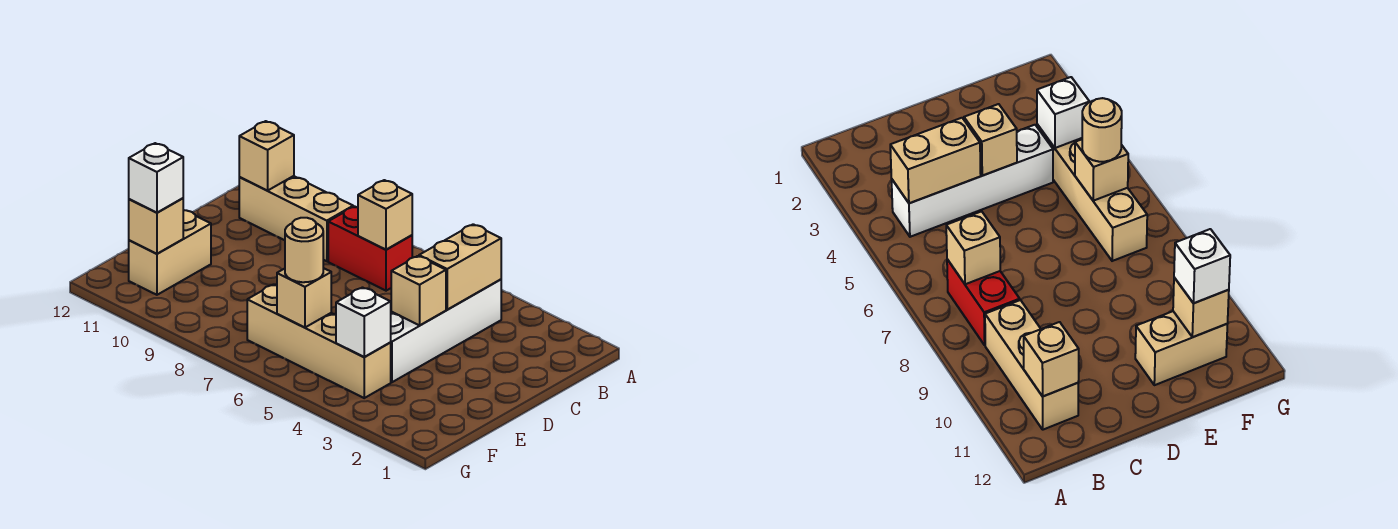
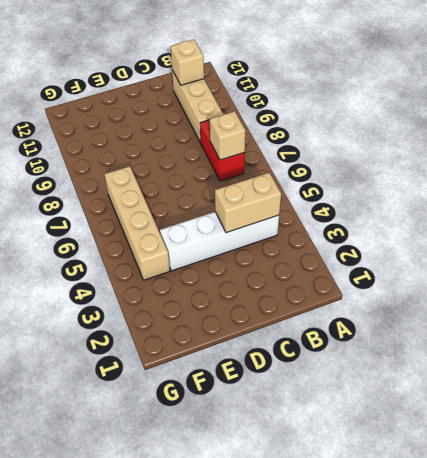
none -> tan brick E11:F11 level 1
none -> tan brick D4 level 2
none -> white brick F4 level 2

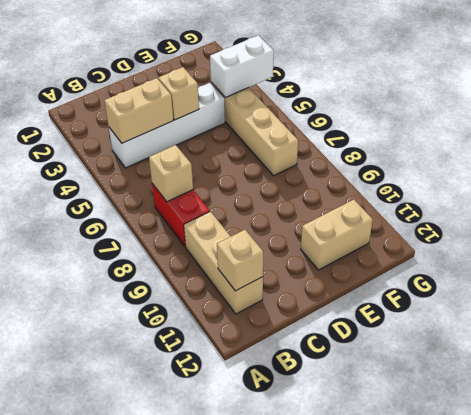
white brick F4:G4 level 2 -> white brick F4 level 2
none -> tan brick F6 level 2
none -> tan brick F11 level 2
none -> tan round brick F6 level 3

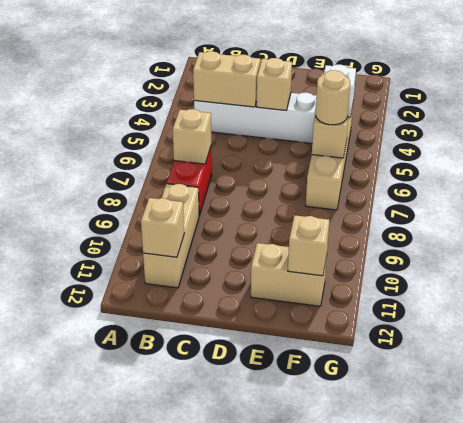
none -> white brick F11 level 3

